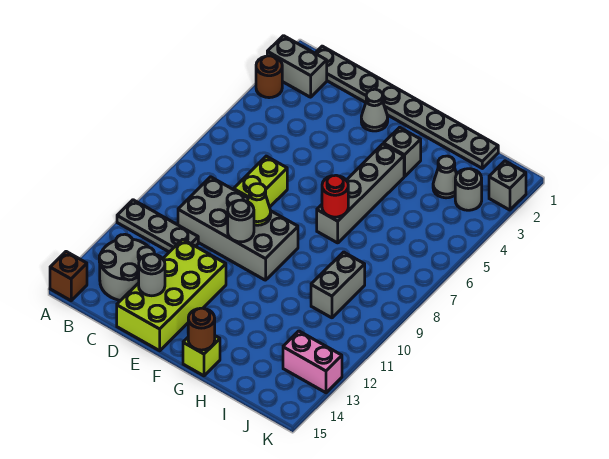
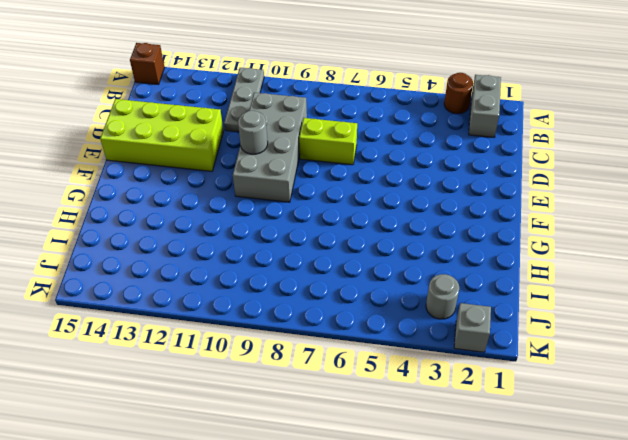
none -> grey plate B1:I1 level 1
none -> grey round brick B13:C14 level 1
none -> grey cone E2 level 1

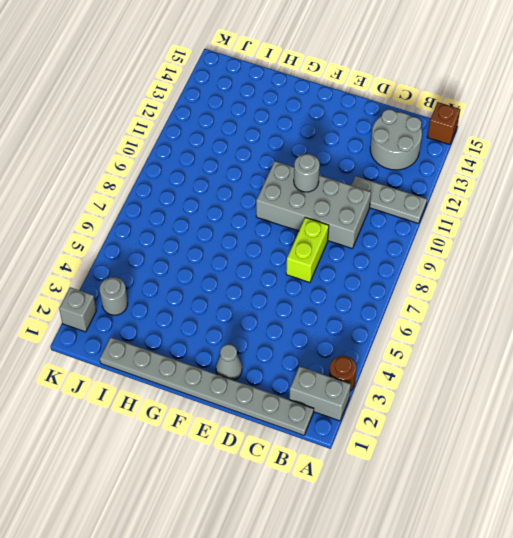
none -> lime brick D12:E15 level 1
none -> grey brick G3 level 1
none -> grey brick G4:G7 level 1

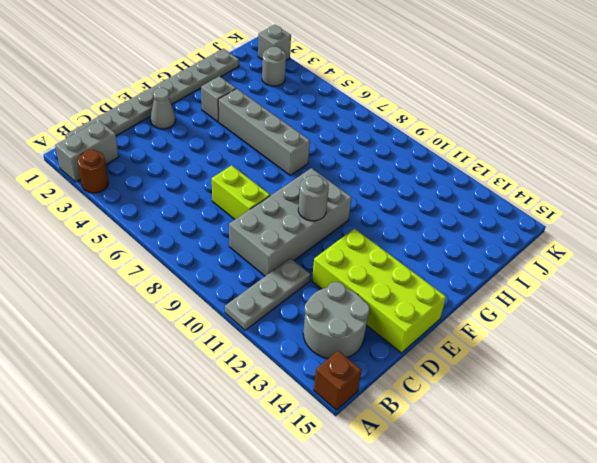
none -> lime brick G15 level 1
none -> grey cone I3 level 1
none -> grey brick I9:I10 level 1

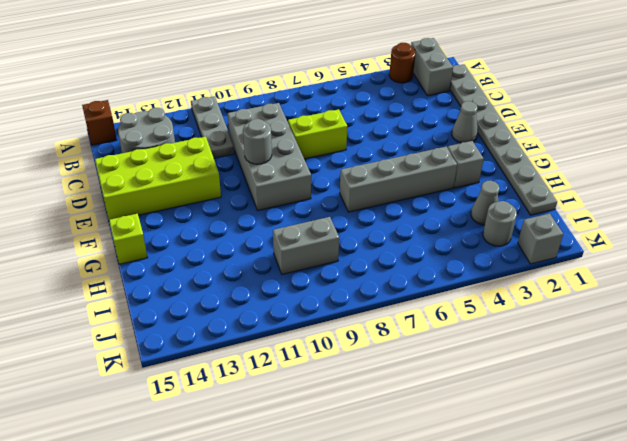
none -> pink brick J13:K13 level 1
none -> grey round brick D14 level 2
none -> lime cone E9 level 2

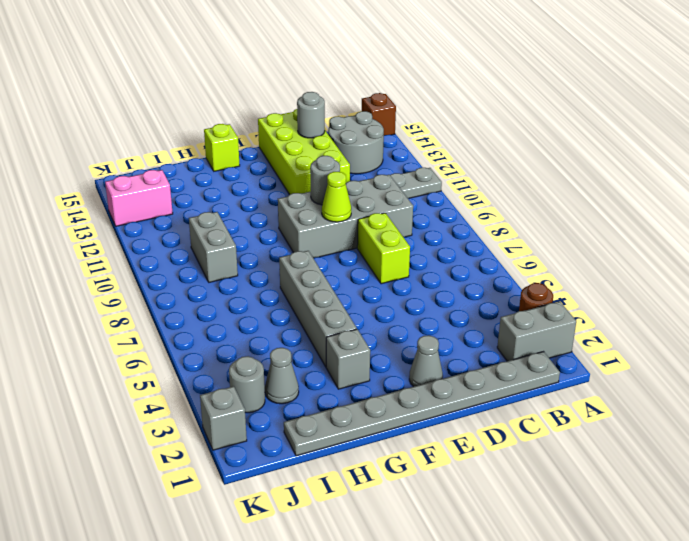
none -> red round brick G7 level 2
none -> brown round brick G15 level 2

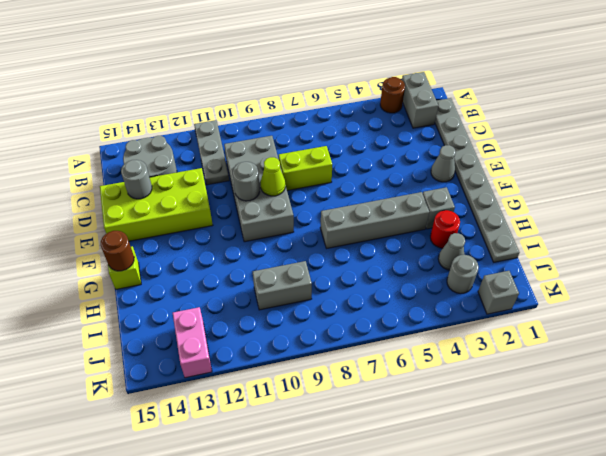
red round brick H3 level 1 -> red round brick G7 level 2
none -> brown brick A15 level 1

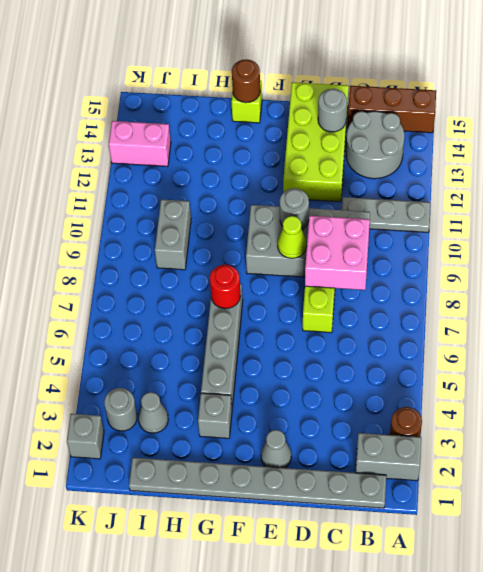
brown brick A15:C15 level 1 -> brown brick A15 level 1
pink brick C8:D9 level 2 -> none

